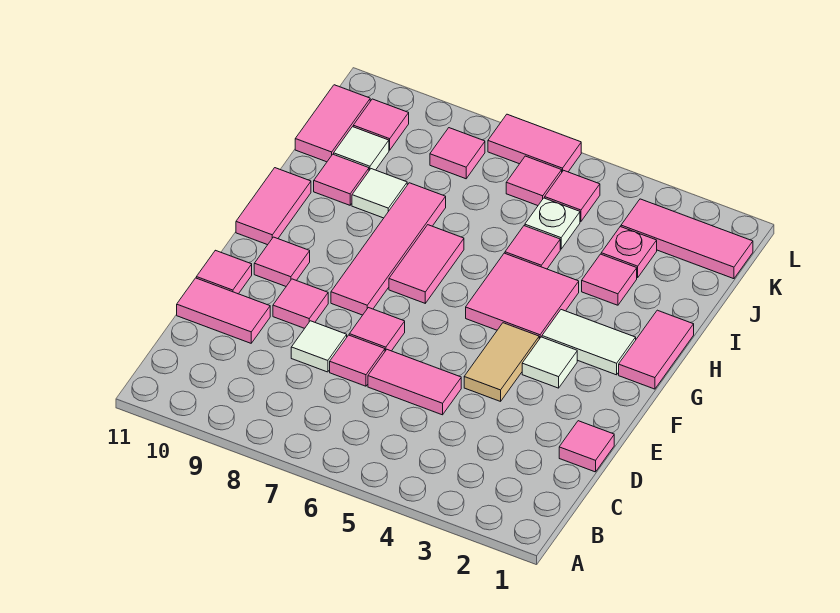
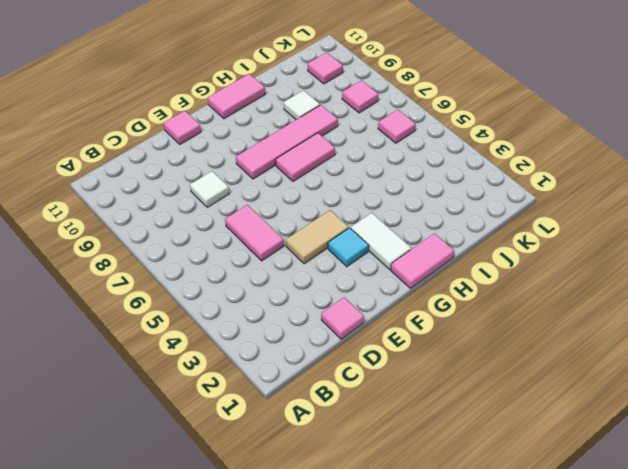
cyan tile F3 level 1 -> white tile F3 level 1
none -> pink tile D7 level 1
none -> pink tile D10:D11 level 1
none -> pink tile E7 level 1
none -> pink tile E9 level 1

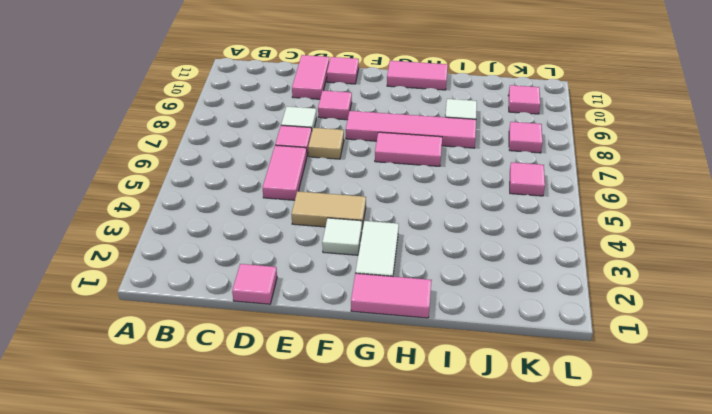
tan tile E7 level 1 -> pink tile E7 level 1
none -> pink tile F10 level 1
none -> pink tile G4:H5 level 1
none -> pink tile I3 level 1
none -> pink tile I5 level 1

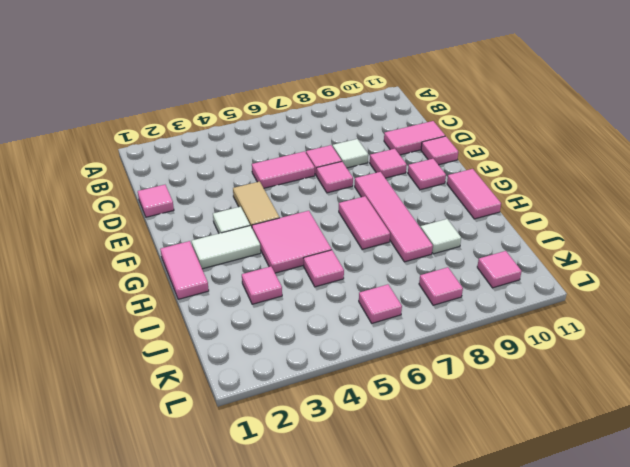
none -> pink tile I10 level 1
none -> pink plate J3 level 1
none -> white plate J5 level 1
none -> white tile J10 level 1

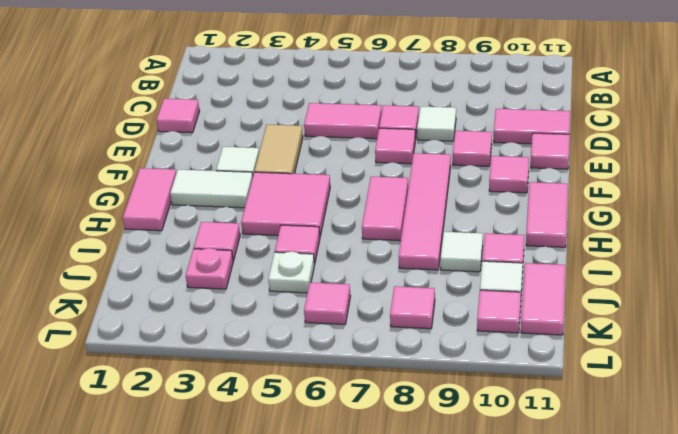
none -> pink tile K1:K3 level 1
none -> pink tile K5 level 1
none -> pink tile L6:L7 level 1

